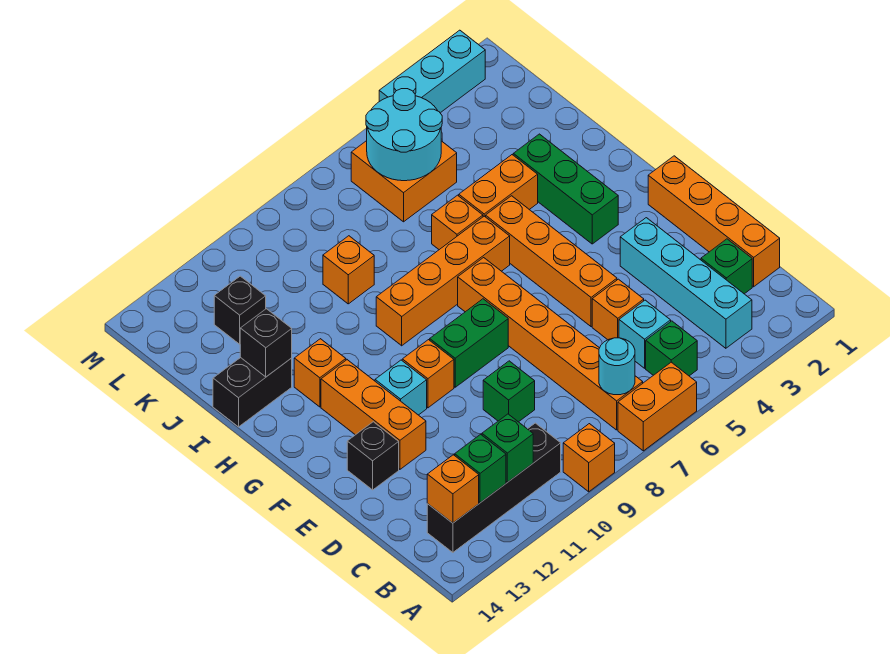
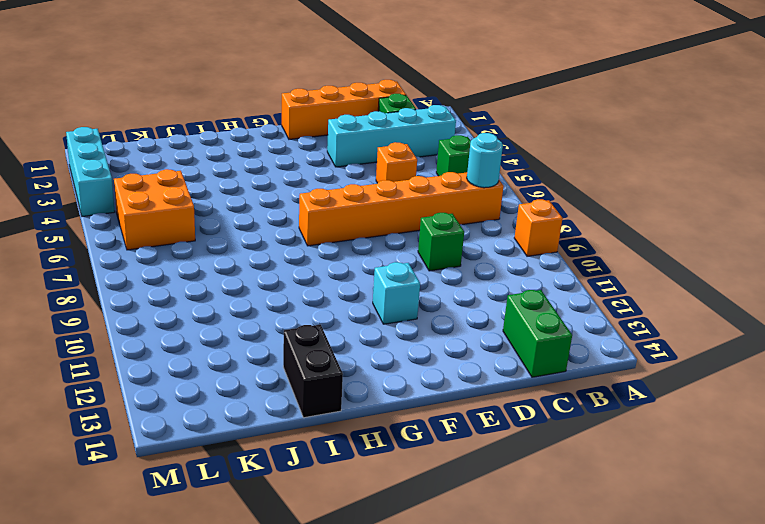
green brick C13:C14 level 1 -> green brick F8:F9 level 1
none -> orange brick A6:A7 level 1
none -> black brick B10:B13 level 1
none -> cyan brick C5 level 1
none -> orange brick E5:H5 level 1

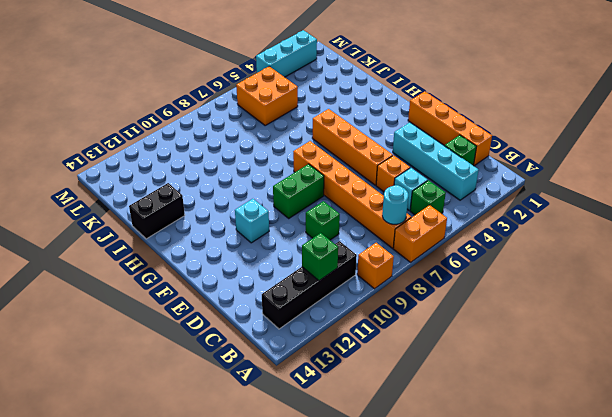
none -> orange brick E12:G12 level 1
none -> black brick E13 level 1
none -> orange brick F10 level 1
none -> green brick G3:I3 level 1

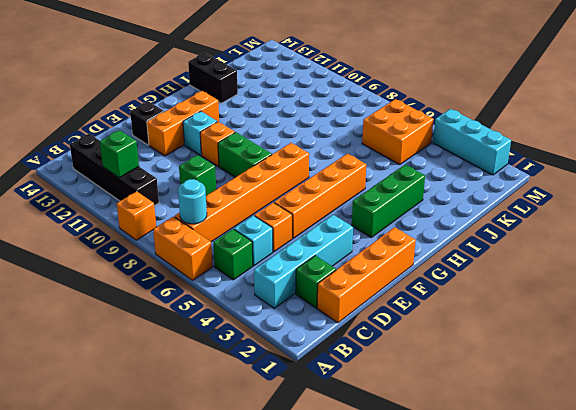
none -> orange brick H6:H9 level 1
none -> orange brick H12 level 1
none -> orange brick I4:I5 level 1
none -> orange brick I6 level 1

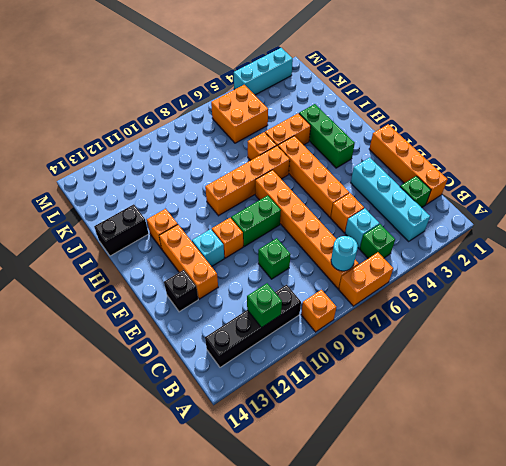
none -> orange brick J9 level 1
none -> black brick K12 level 1
none -> green brick B12 level 2
none -> orange brick B13 level 2

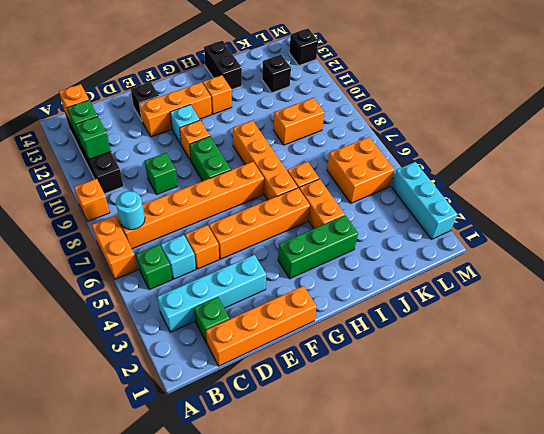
orange brick J9:K9 level 1 -> orange brick J9 level 1
black brick M13 level 1 -> black brick I13 level 2
none -> cyan round brick K5:L6 level 2

